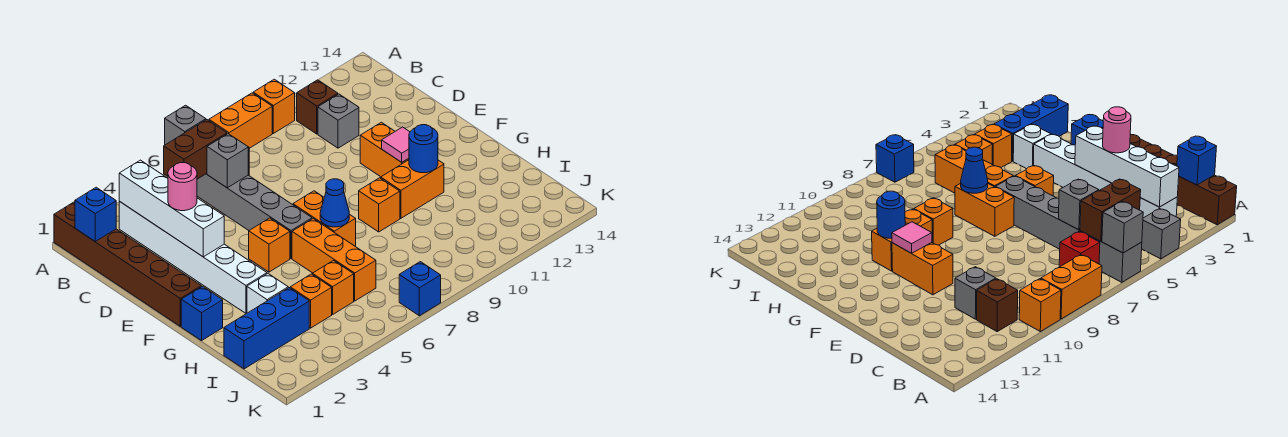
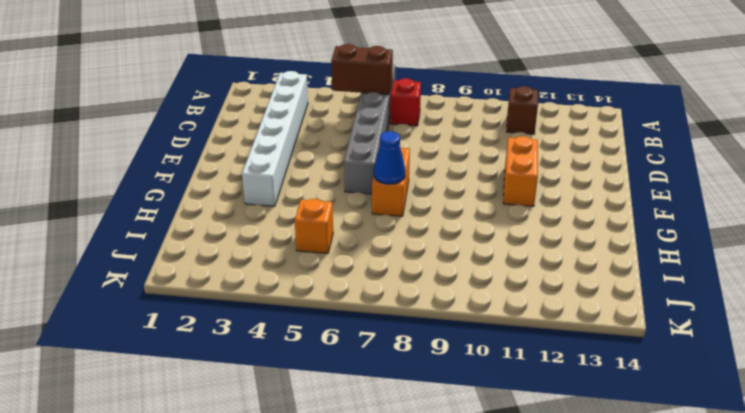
none -> brown brick A1:F1 level 1
none -> grey brick A4 level 1
none -> orange brick A8:A9 level 1
none -> orange brick A10 level 1

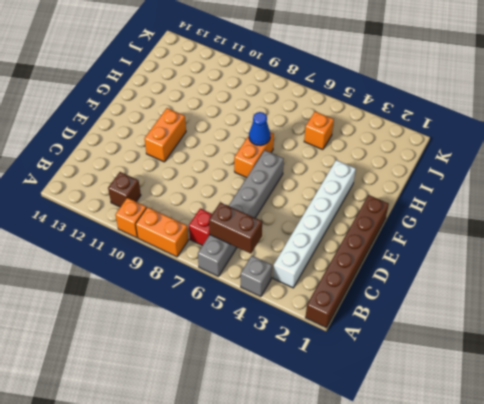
none -> grey brick C11 level 1
none -> orange brick F5 level 1
none -> blue brick G1 level 1
none -> orange brick G6:I6 level 1

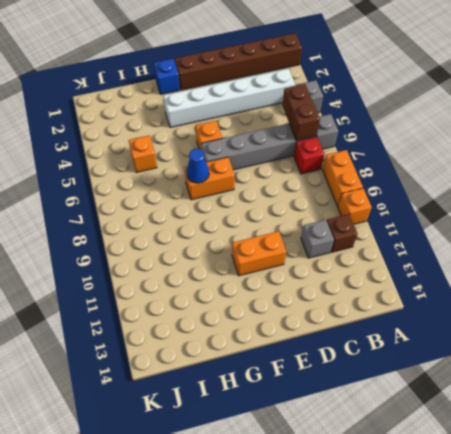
none -> orange brick G6:I6 level 1
none -> orange brick G9 level 1
none -> orange brick G10:G11 level 1
none -> white brick H3 level 1

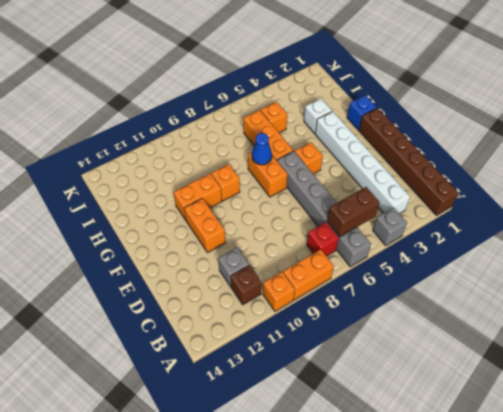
none -> blue brick I1:I3 level 1
none -> orange brick I4 level 1
none -> blue brick K7 level 1
none -> grey brick A6 level 2

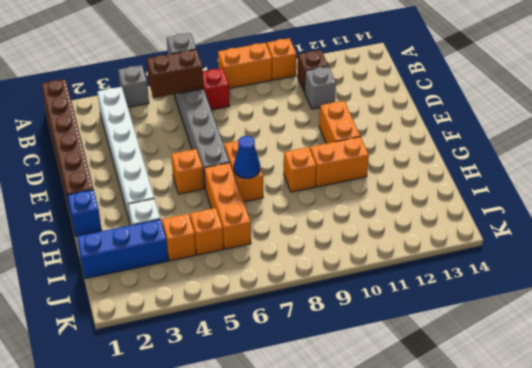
none -> blue brick K7 level 1
none -> blue brick B1 level 2
none -> white brick B3:E3 level 2
none -> grey brick C6 level 2

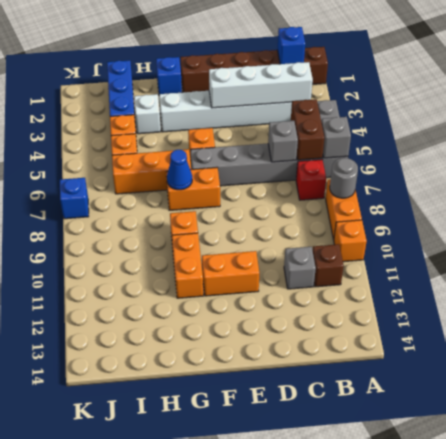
grey round brick A8 level 2 -> none
none -> pink tile F11 level 2
none -> blue round brick G11 level 2
none -> pink round brick D3 level 3

